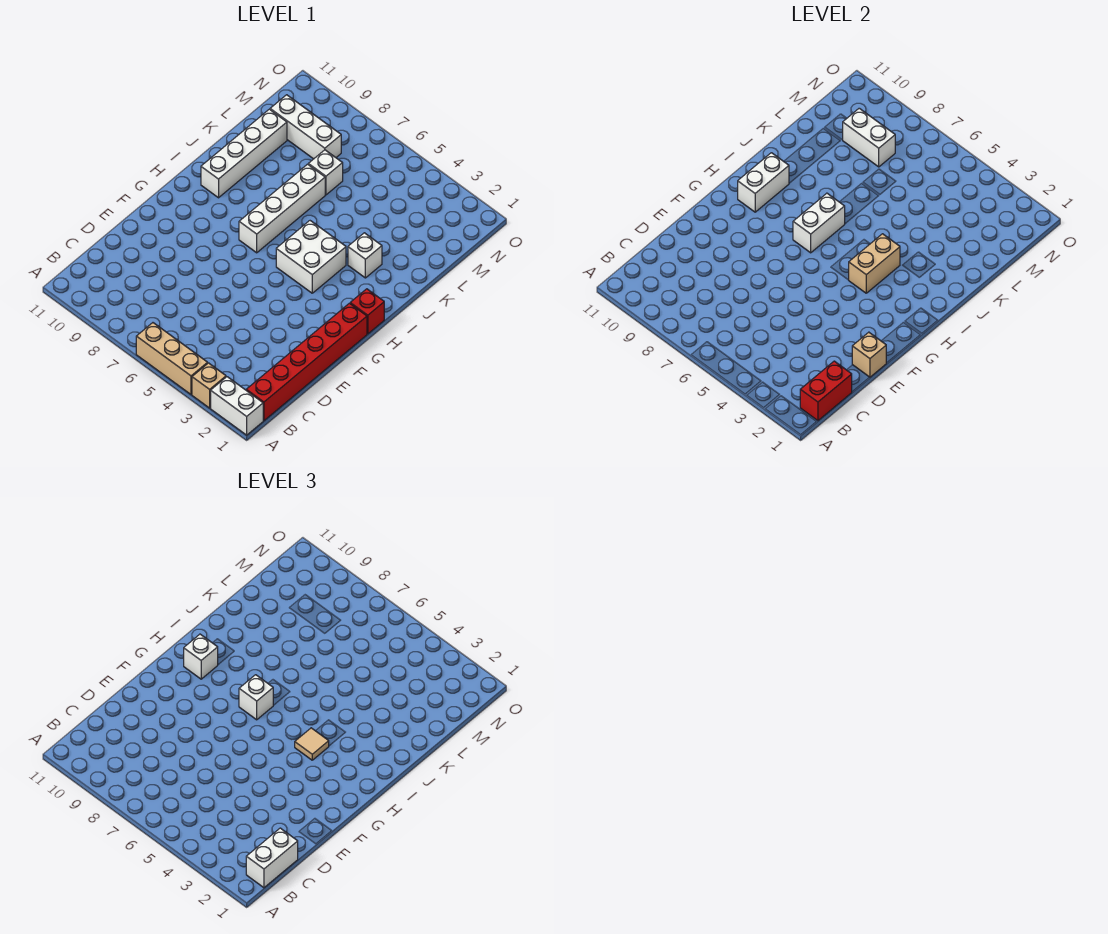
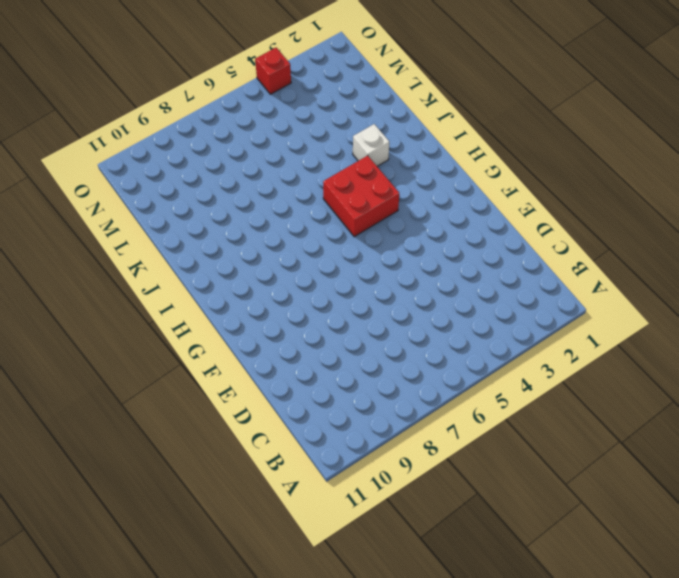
red brick H4:I5 level 1 -> white brick H4:I5 level 1
red brick O4 level 1 -> red brick H1 level 1
none -> white brick A1:A2 level 1
none -> tan brick A3 level 1
none -> tan brick A4:A6 level 1

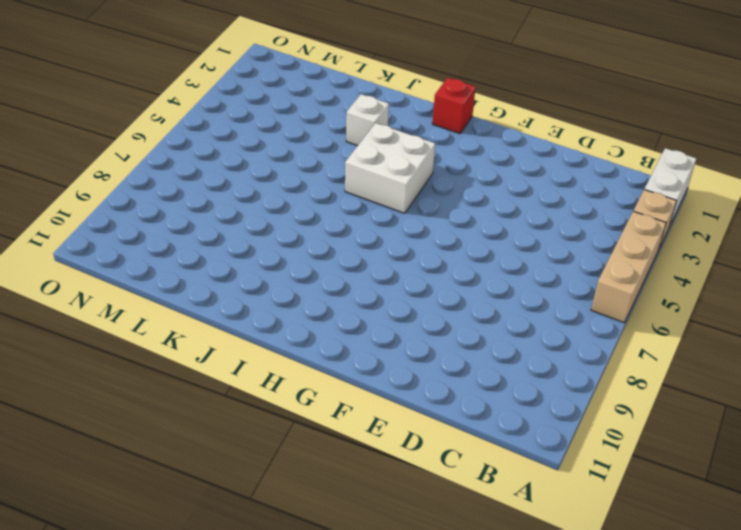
none -> red brick B1:G1 level 1
none -> white brick H7:K7 level 1
none -> white brick I10:L10 level 1

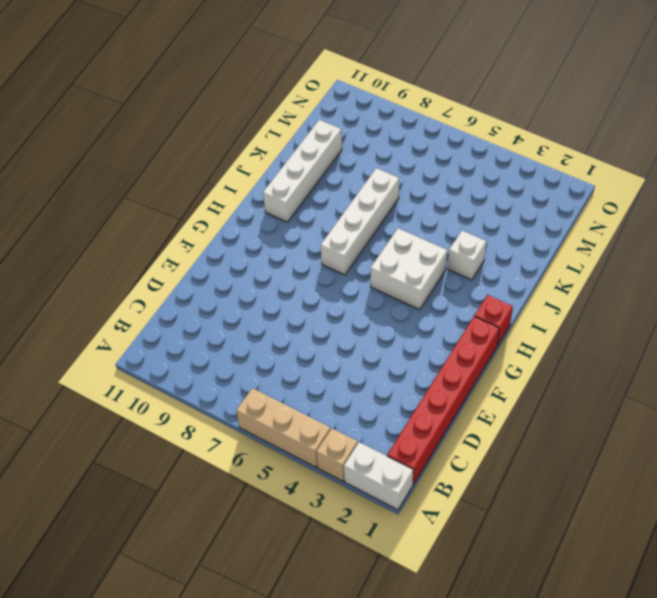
none -> white brick L7 level 1
none -> white brick M8:M10 level 1
none -> red brick B1:C1 level 2

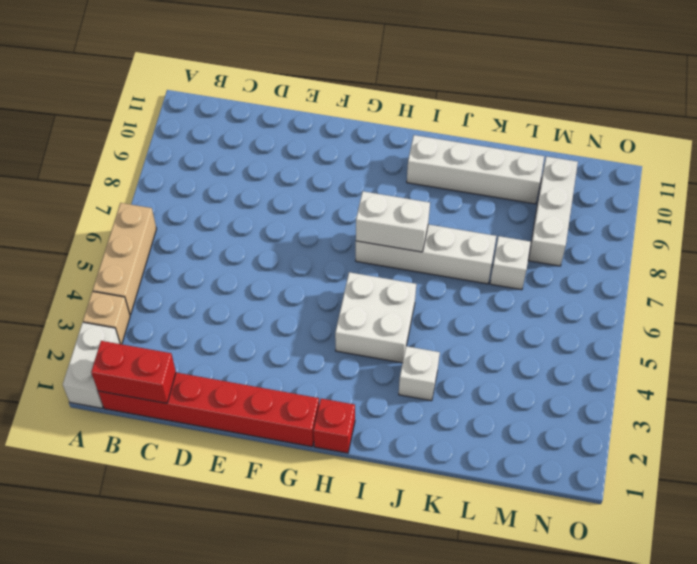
none -> tan brick E1 level 2
none -> tan brick H4:I4 level 2
none -> white brick H10:I10 level 2

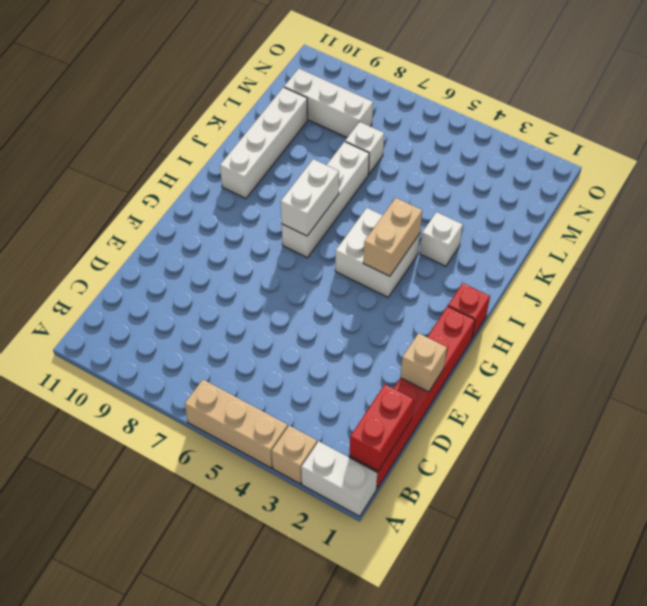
none -> white brick H10:I10 level 2
none -> white brick M8:M9 level 2
none -> white brick B1:C1 level 3

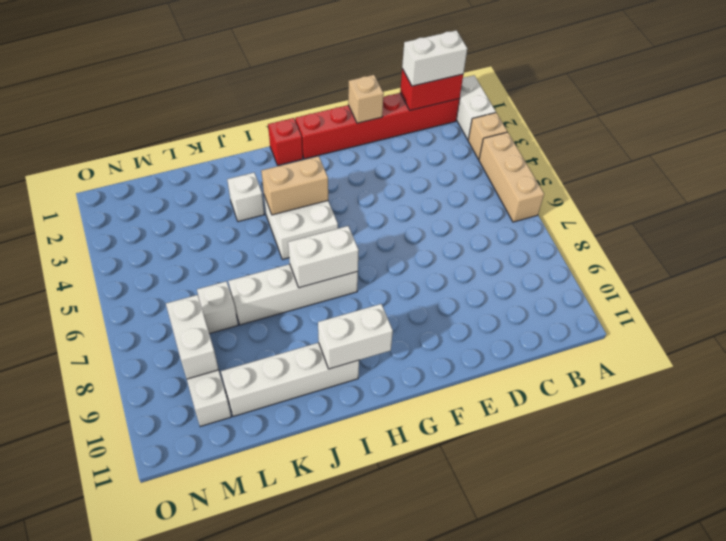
none -> tan tile H4 level 3
none -> white brick H7 level 3
none -> white brick H10 level 3

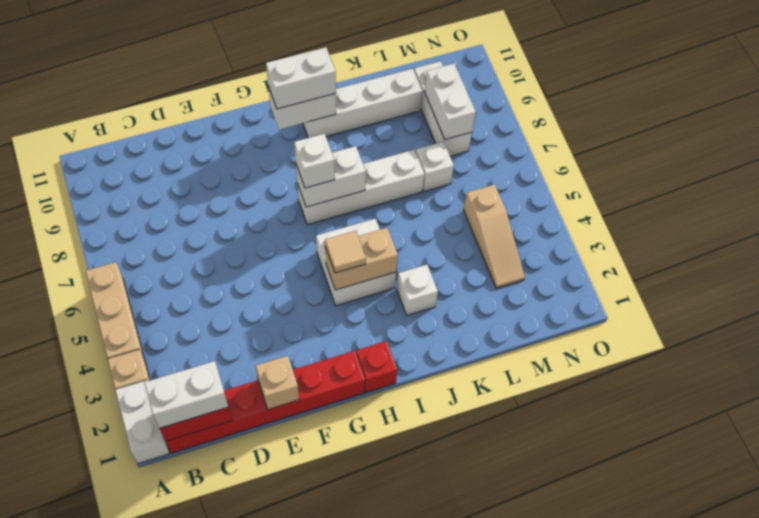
white brick H10:I10 level 3 -> white brick H10 level 3
tan slope M3:M5 level 1 top 5 -> none

